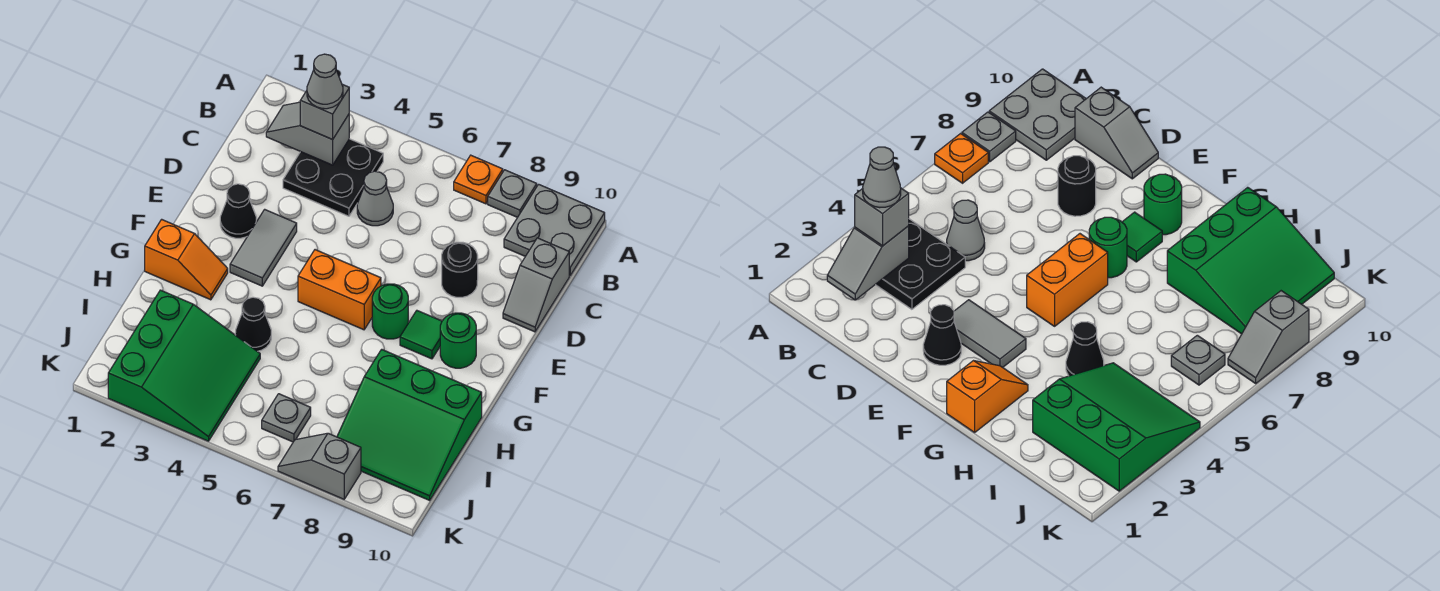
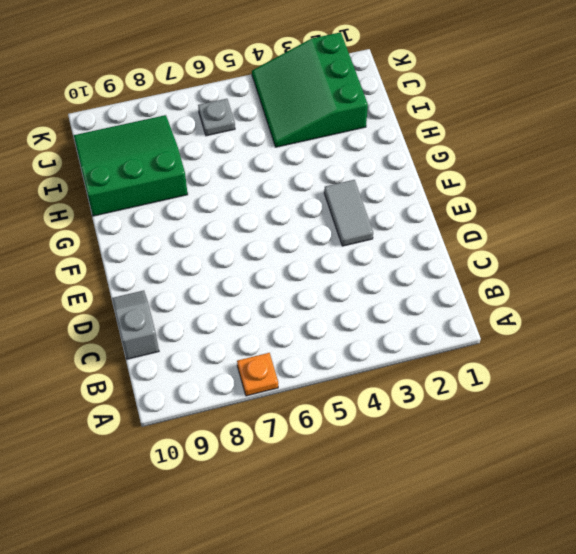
none -> grey plate A8 level 1
none -> grey plate A9:B10 level 1
none -> black plate B3:C4 level 1

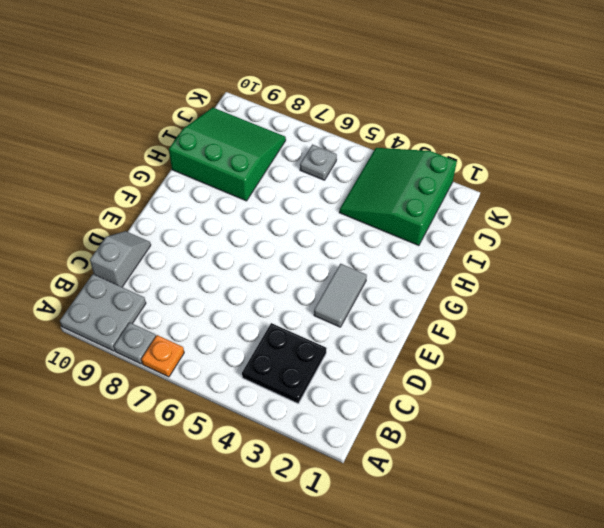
none -> grey cone C5 level 1
none -> black round brick D8 level 1
none -> black cone E2 level 1

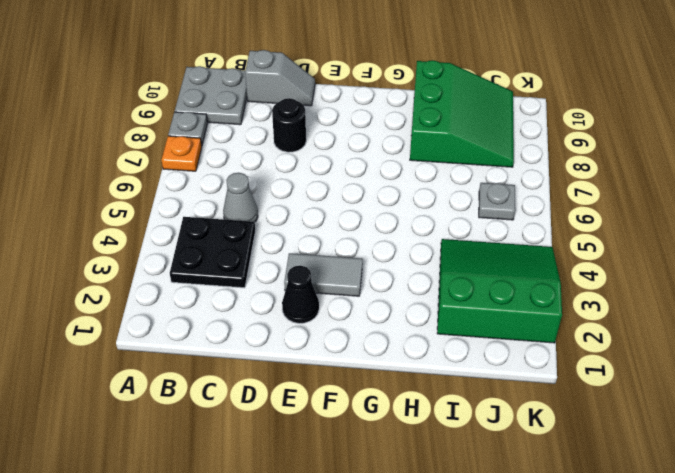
none -> orange brick F5:F6 level 1
none -> green round brick F7 level 1
none -> green tile F8 level 1

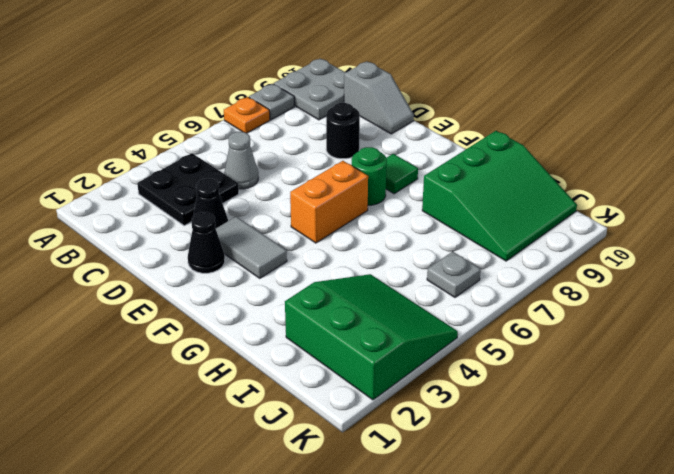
black cone D3 level 1 -> black cone H4 level 1
none -> green round brick F9 level 1
none -> orange slope G1:G2 level 1 top 1
none -> grey slope K7:K8 level 1 top 8

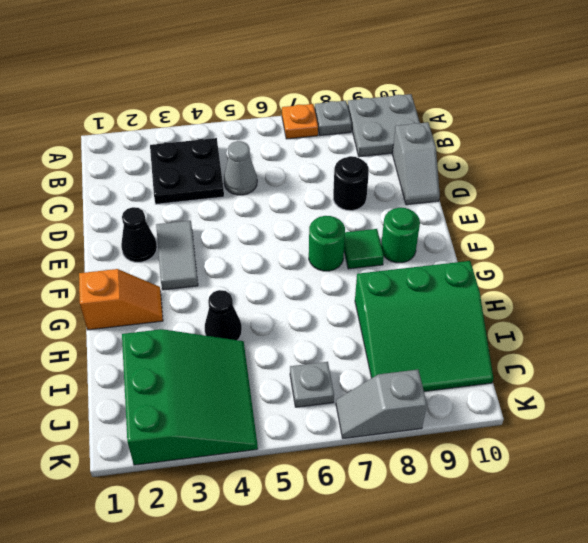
none -> orange brick F5:F6 level 1
none -> grey slope B2:B3 level 2 top 3
none -> grey brick B3 level 3

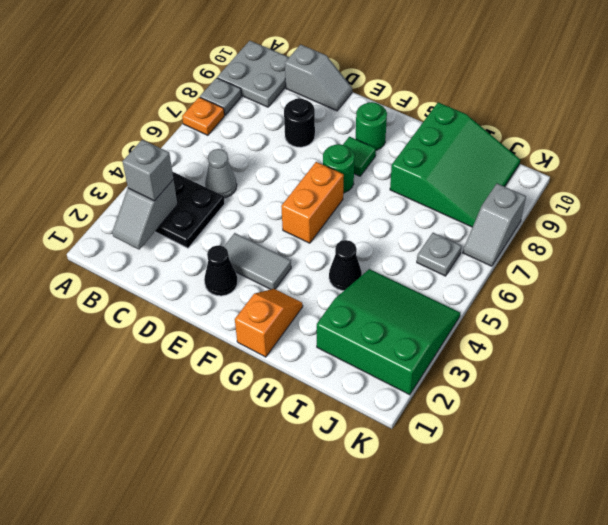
none -> grey cone B3 level 4

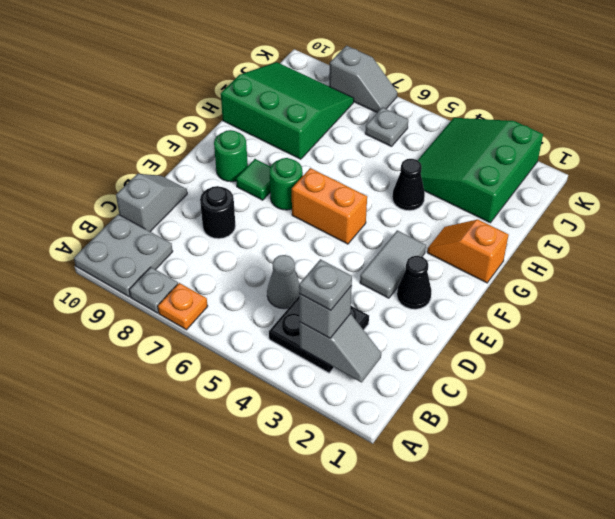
grey plate B3 level 4 -> grey cone B3 level 4

